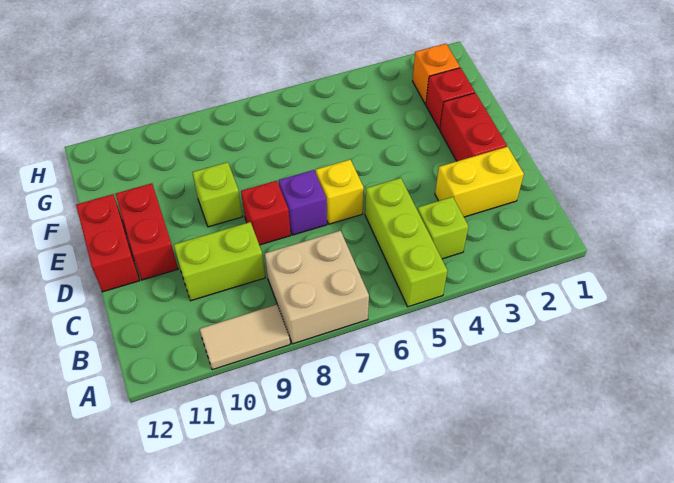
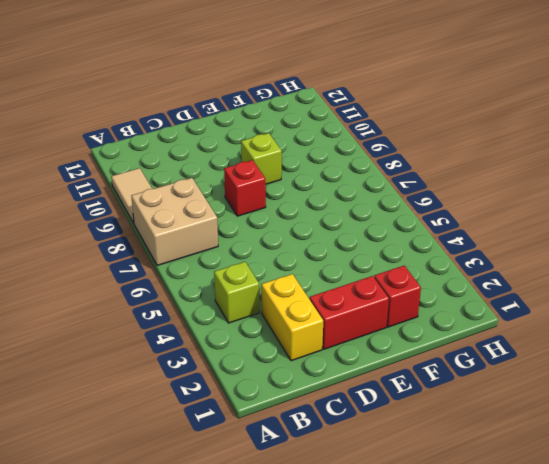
none -> lime brick A5:C5 level 1
none -> lime brick C9:C10 level 1
none -> yellow brick D6 level 1

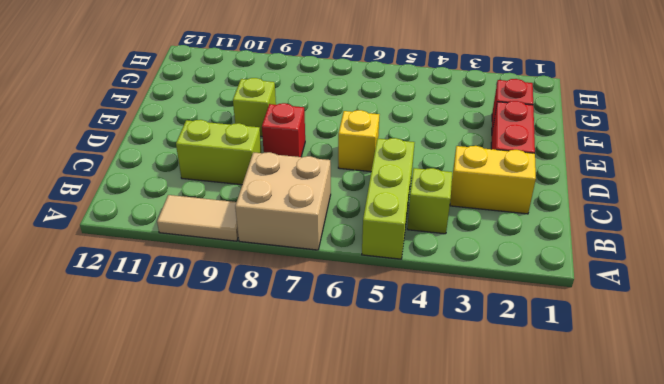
none -> purple brick D7 level 1
none -> red brick D11:E11 level 1
none -> red brick D12:E12 level 1

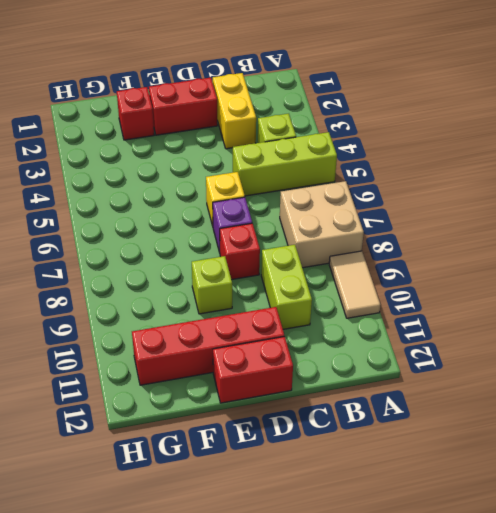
red brick D11:G11 level 1 -> red brick D11:E11 level 1
none -> orange brick G2 level 1

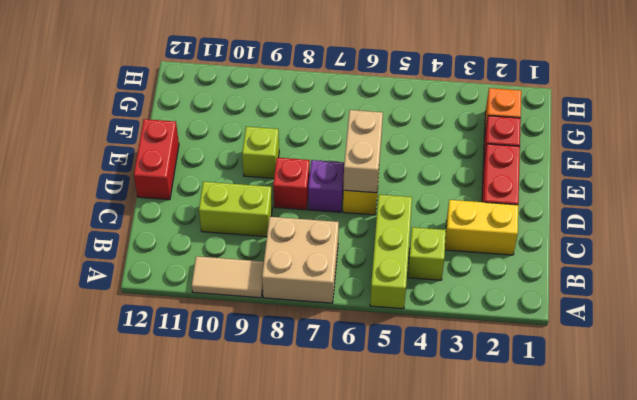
tan brick D6:E6 level 2 -> none
none -> red brick D11:E11 level 1

